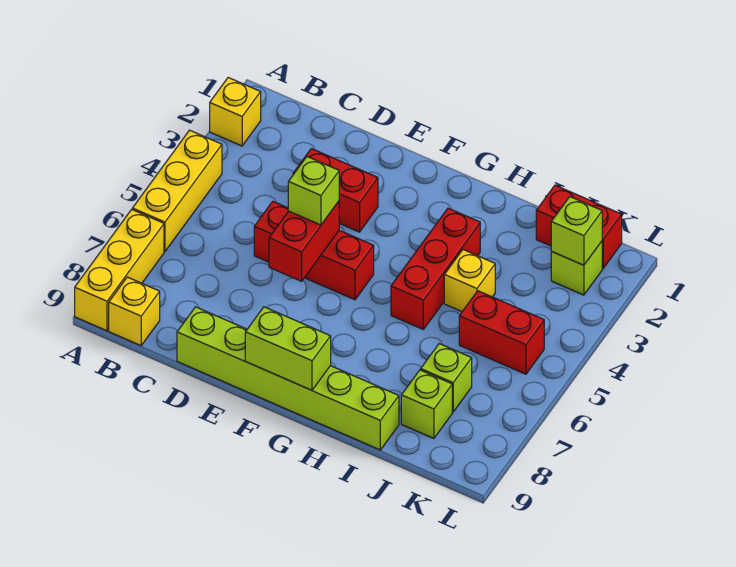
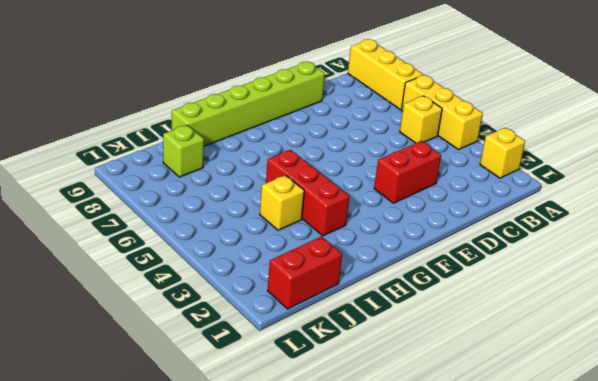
yellow brick B5 level 1 -> yellow brick B9 level 1
none -> red brick D5:F5 level 1
none -> red brick J5:K5 level 1
none -> lime brick J7 level 1

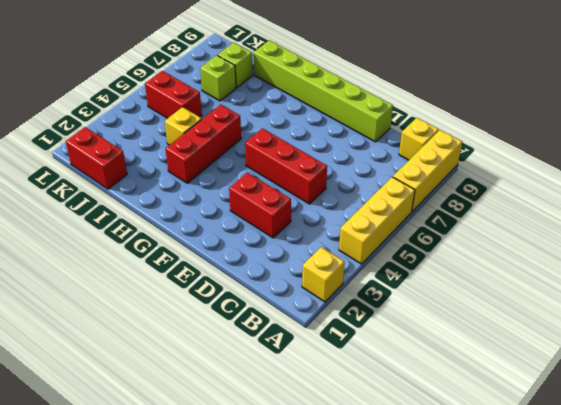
none -> lime brick K2 level 1
none -> red brick E5:E6 level 2
none -> lime brick F9:G9 level 2

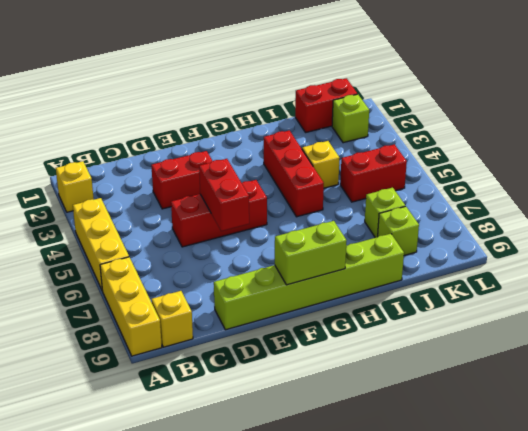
none -> lime brick K2 level 2
none -> lime brick E5 level 3

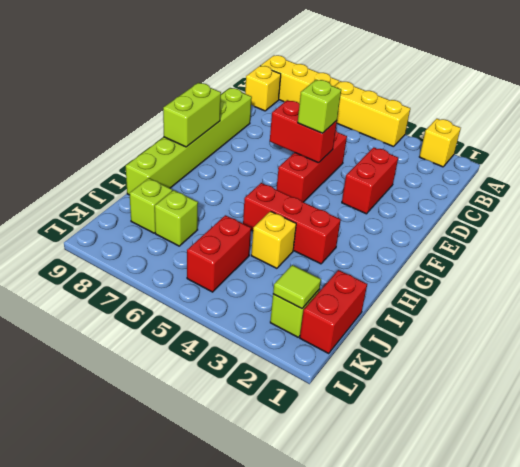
lime tile K2 level 2 -> lime brick K2 level 2

